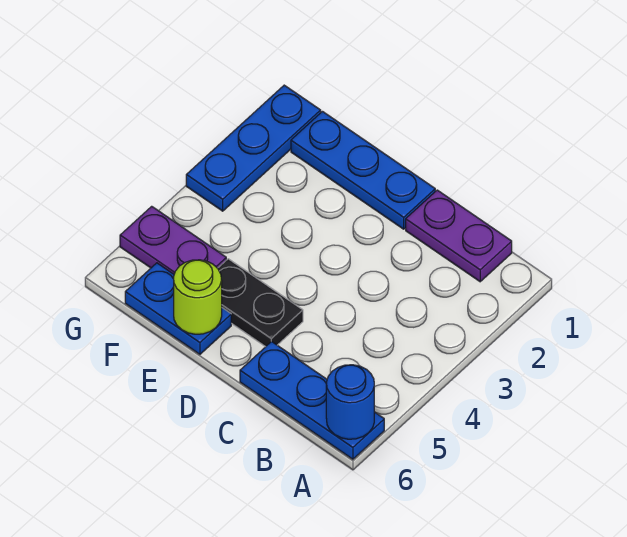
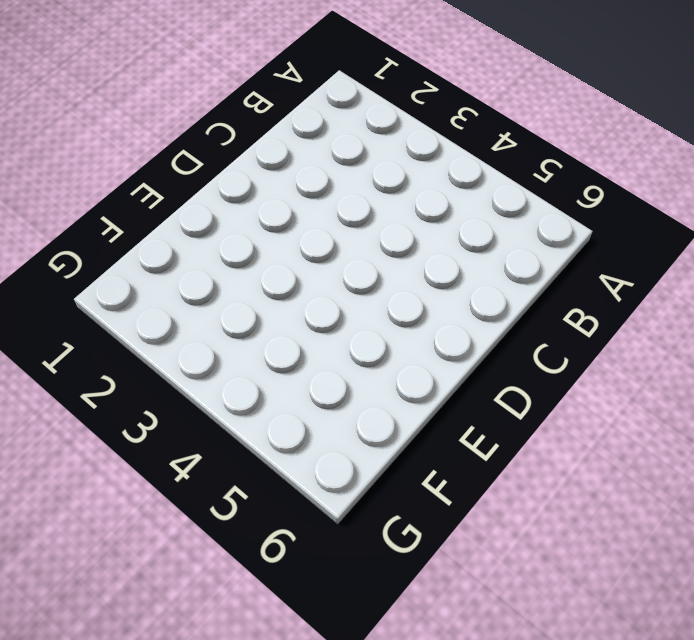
none -> blue plate A6:C6 level 1
none -> purple plate B1:C1 level 1

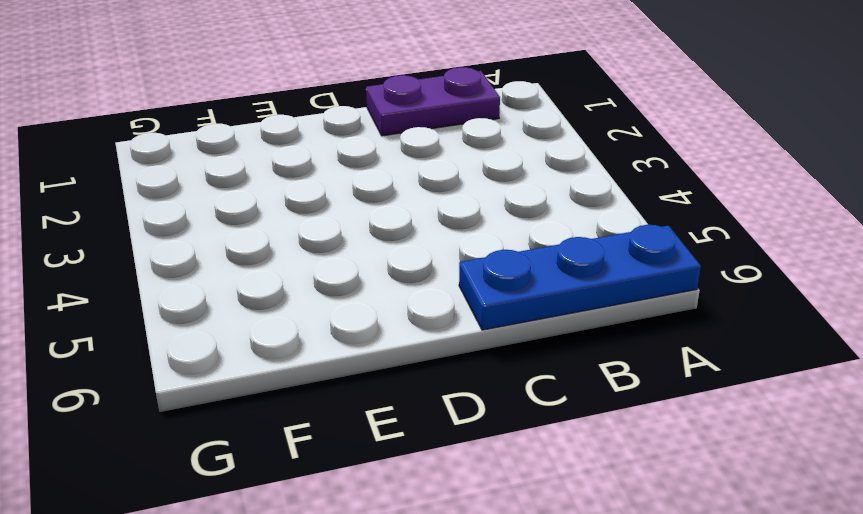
none -> blue plate D1:F1 level 1
none -> black plate D5:E5 level 1

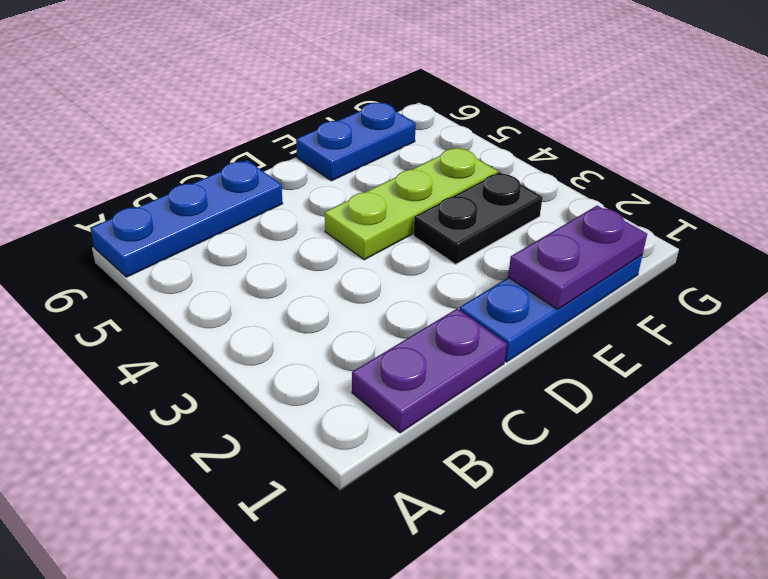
lime plate D4:F4 level 1 -> none
purple plate E1:F1 level 2 -> purple plate F5:G5 level 1
black plate E3:F3 level 1 -> black plate D5:E5 level 1
none -> blue plate G1:G3 level 1
none -> blue round brick A6 level 2

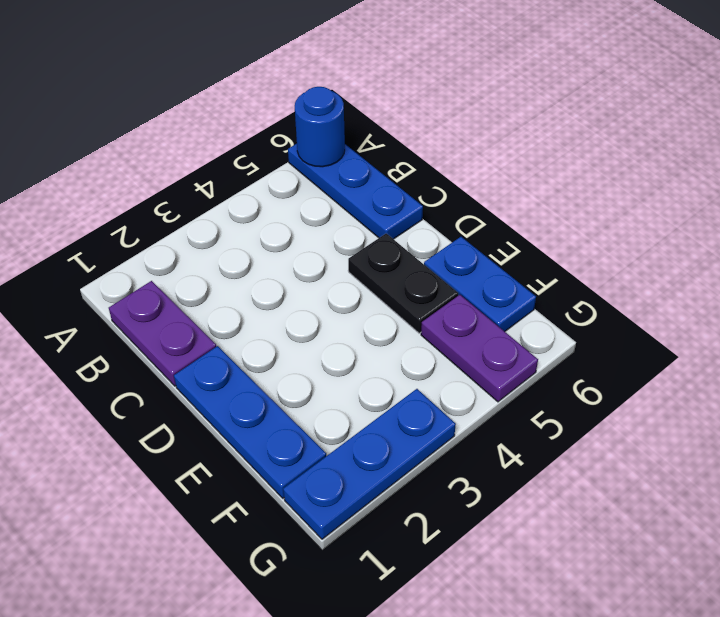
none -> lime round brick E6 level 2

